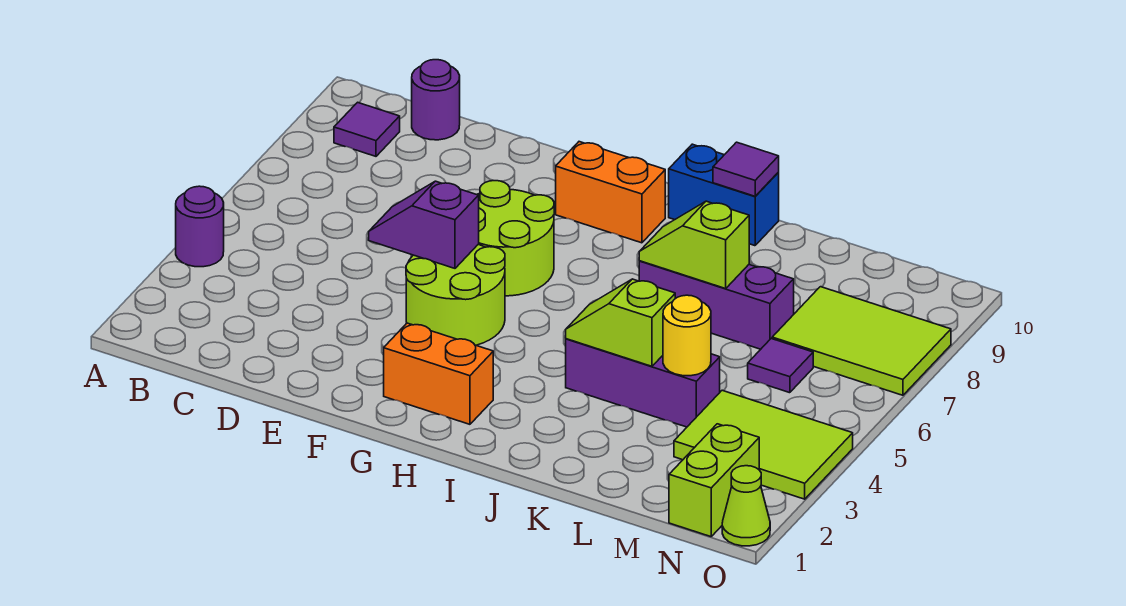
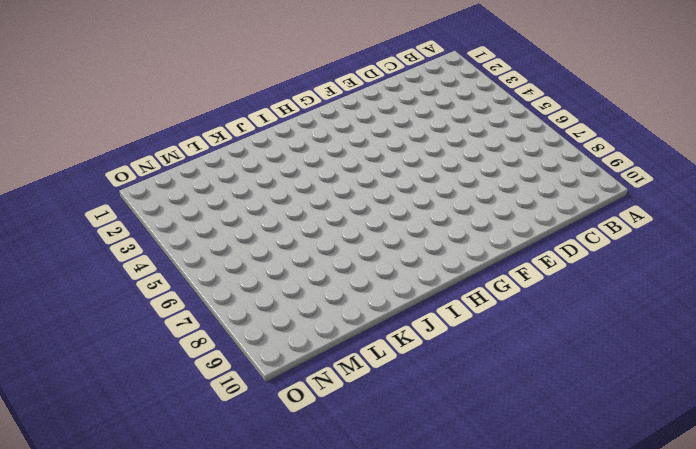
none -> purple round brick A4 level 1
none -> purple tile B9 level 1
none -> purple round brick C10 level 1

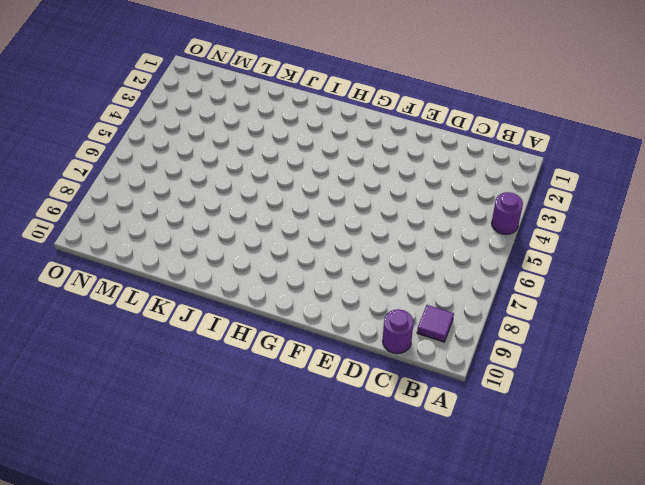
none -> lime round brick F4:G5 level 1
none -> lime round brick F6:G7 level 1
none -> orange brick G2:H2 level 1

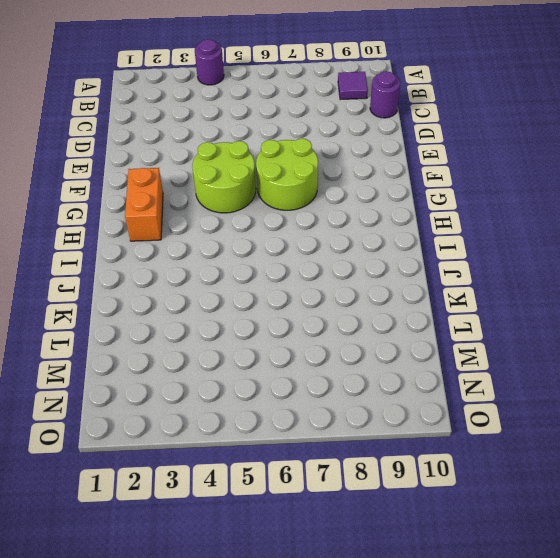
none -> orange brick G9:H9 level 1
none -> blue brick I10:J10 level 1
none -> purple brick J4:L4 level 1

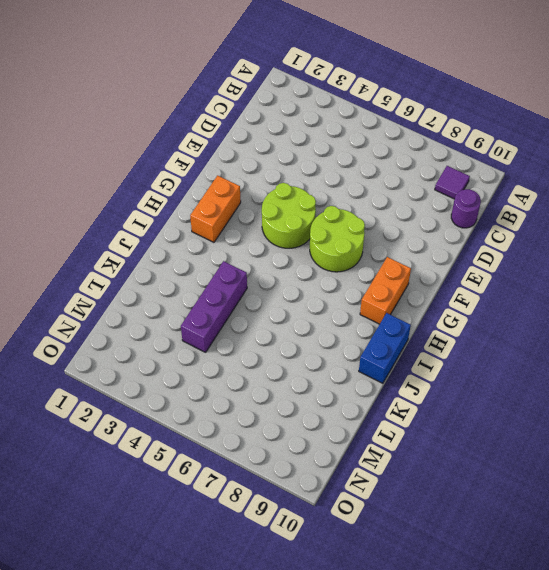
none -> purple round brick A4 level 1
none -> purple brick J7:L7 level 1
none -> lime tile M3:O4 level 1

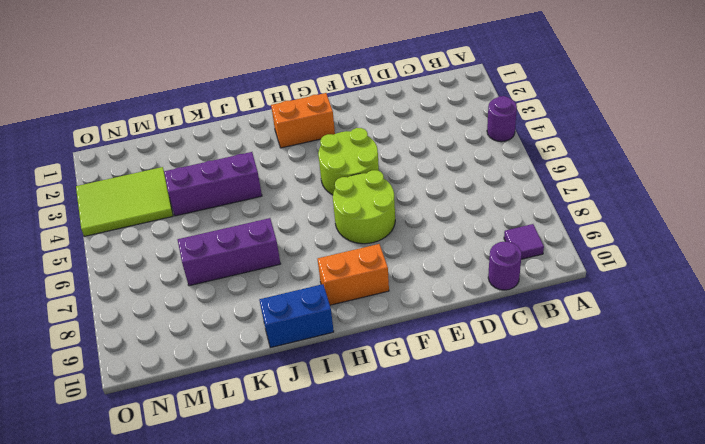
none -> purple tile M6 level 1
none -> lime tile M7:O8 level 1
none -> lime brick N1:N2 level 1

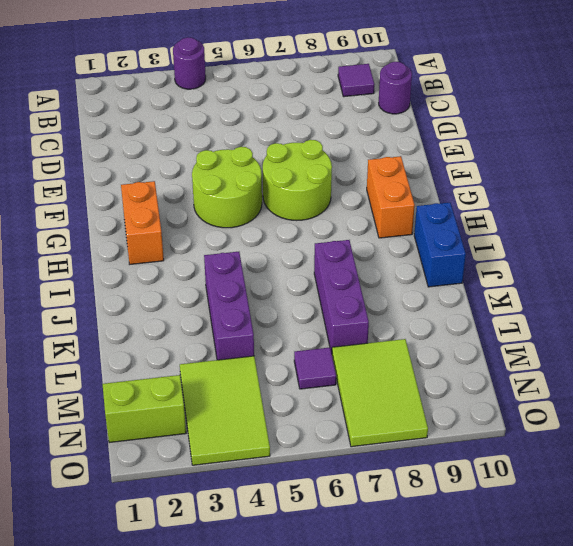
none -> lime cone O1 level 1
none -> purple slope E5:F5 level 2 top F
none -> lime slope J4:K4 level 2 top K

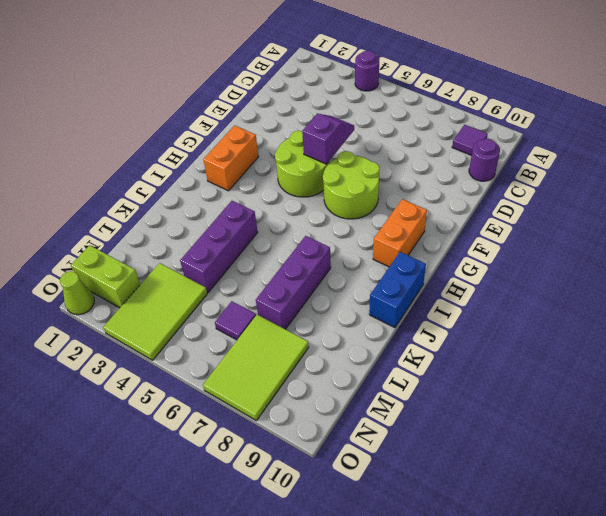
none -> lime slope J4:K4 level 2 top K
none -> lime slope J7:K7 level 2 top K
none -> purple tile J10 level 2

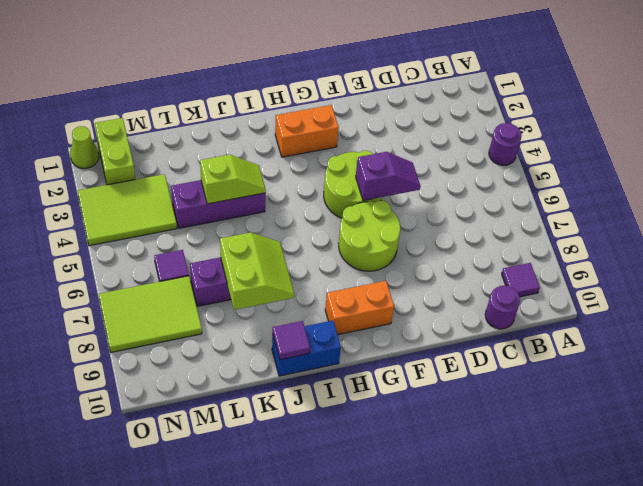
lime slope J7:K8 level 2 top K -> lime slope J7:K7 level 2 top K
none -> yellow round brick L4 level 2

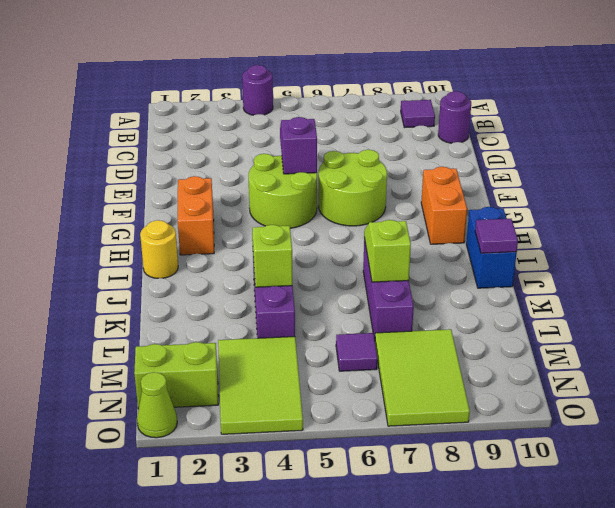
yellow round brick I1 level 1 -> yellow round brick L4 level 2

